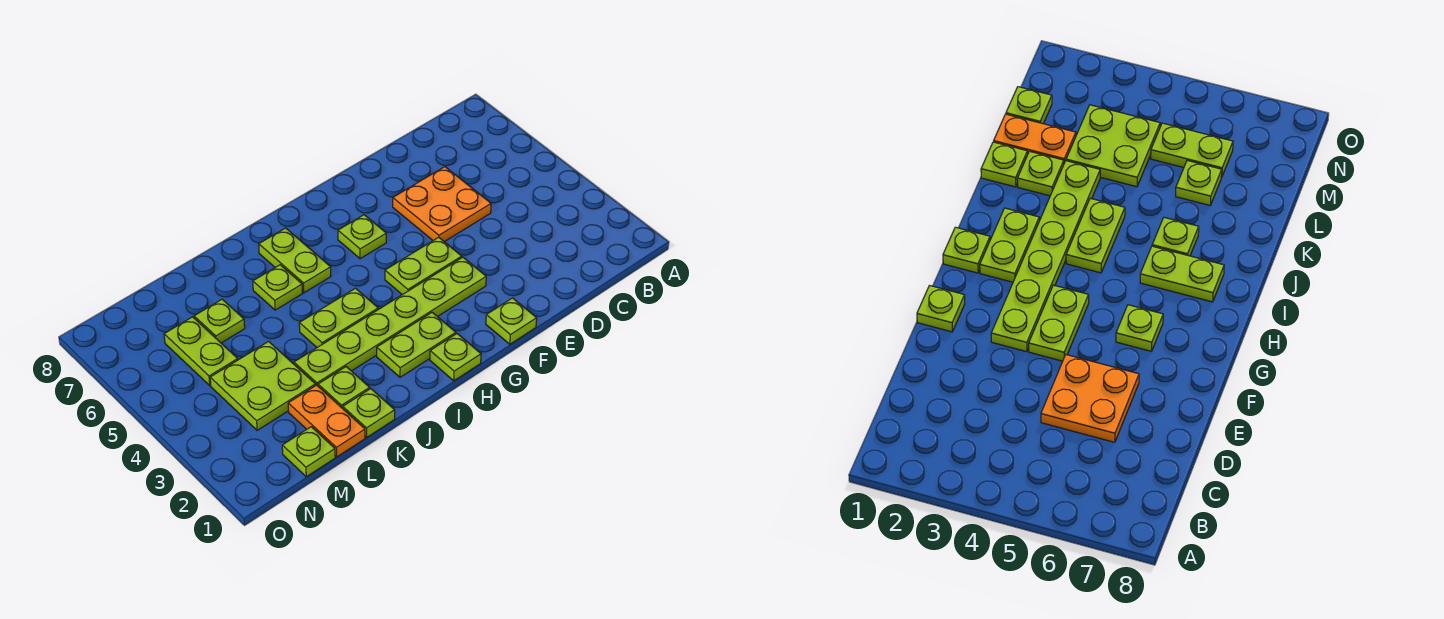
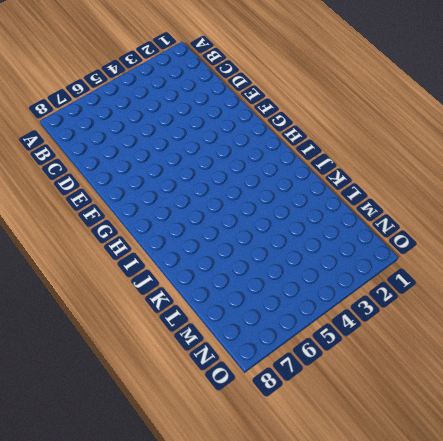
none -> orange plate D5:E6 level 1
none -> lime plate F1 level 1
none -> lime plate F3:K3 level 1

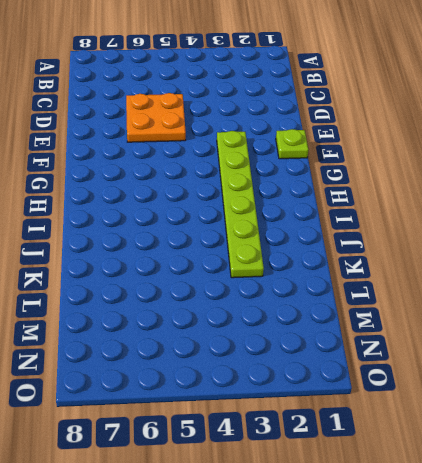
none -> lime plate F4:G4 level 1
none -> lime plate G6 level 1
none -> lime plate H1 level 1

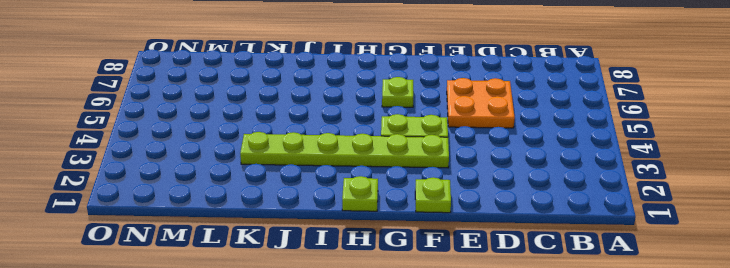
none -> lime plate H2:I2 level 1
none -> lime plate I4:J4 level 1
none -> lime plate I6:I7 level 1

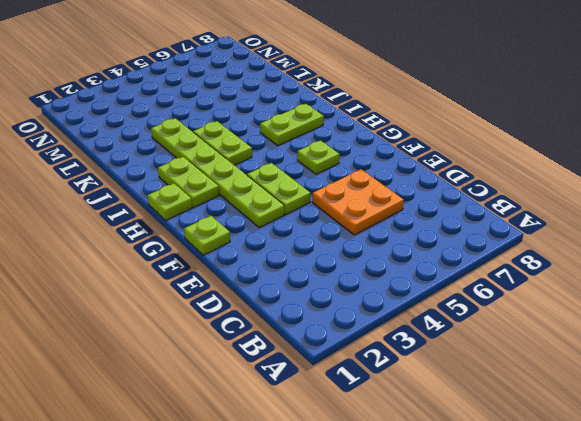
none -> lime plate J6 level 1
none -> lime plate K1 level 1
none -> lime plate K2 level 1

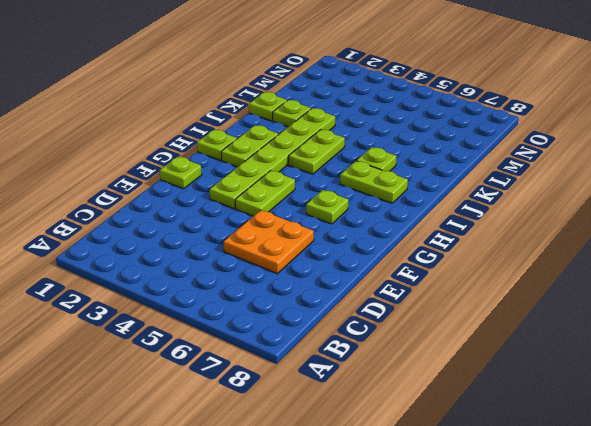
none -> orange plate L1:L2 level 1
none -> lime plate L3:M4 level 1
none -> lime plate L6 level 1

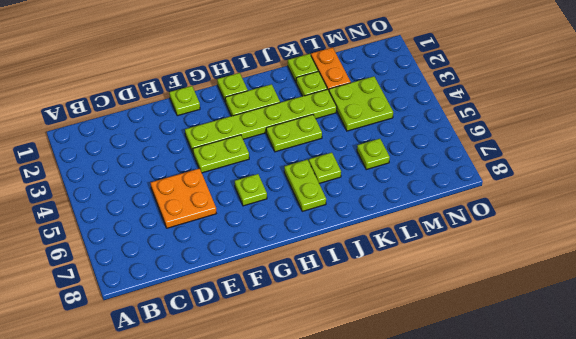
none -> lime plate M1 level 1
none -> lime plate M5:M6 level 1

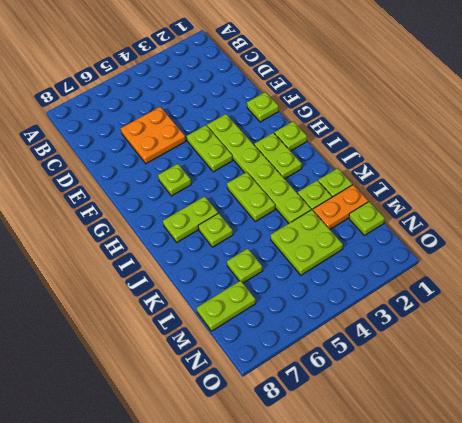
lime plate M7:M8 level 1 -> lime plate M5:M6 level 1

